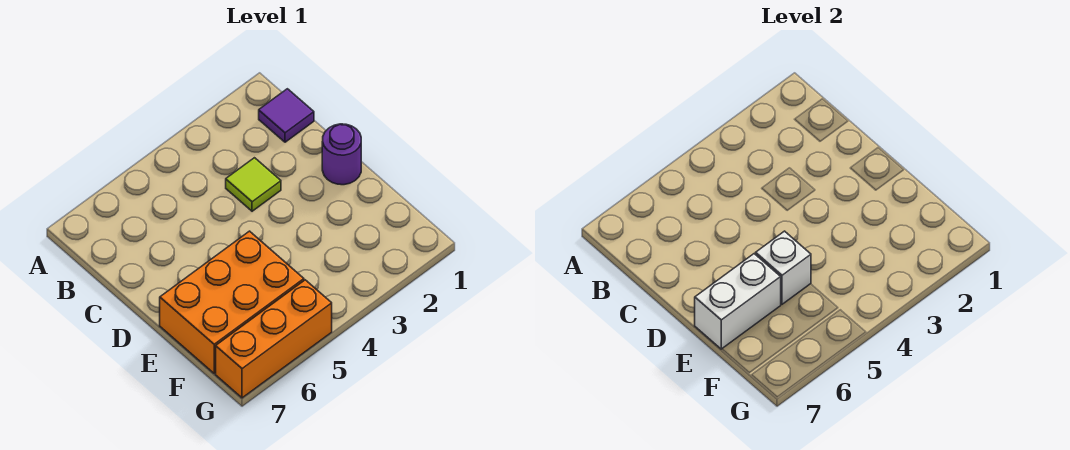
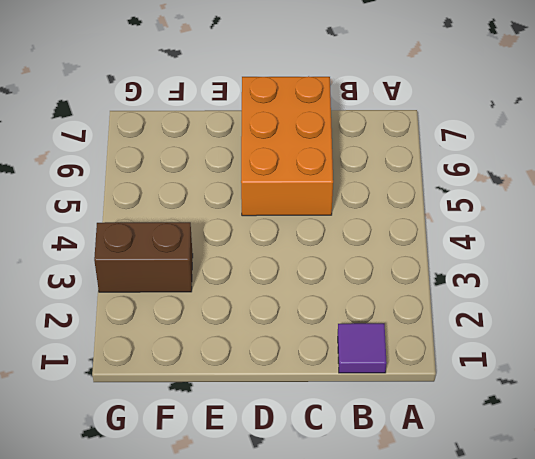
orange brick C5:D7 level 1 -> orange brick E5:F7 level 1
brown brick F3:G3 level 1 -> none
none -> lime tile C3 level 1
none -> purple round brick D1 level 1

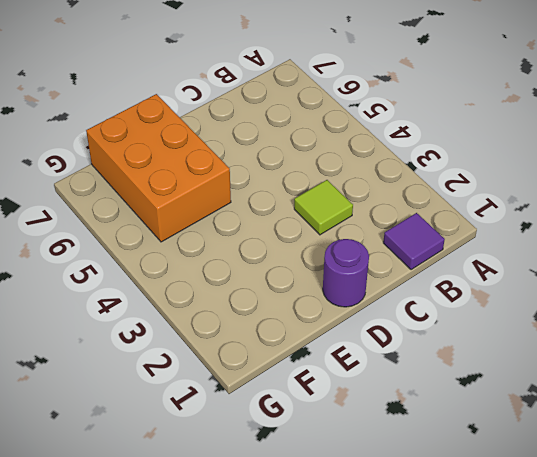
none -> orange brick G5:G7 level 1
none -> white brick E5 level 2

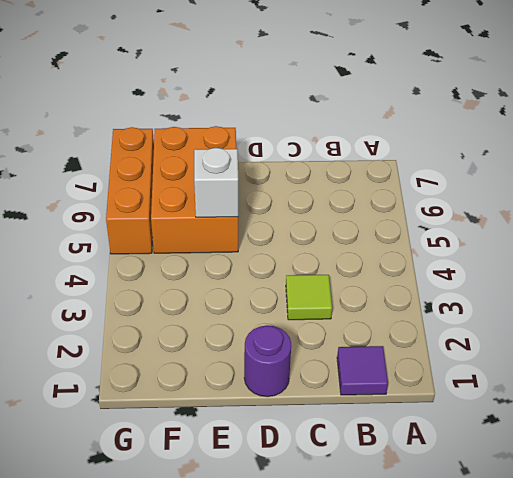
none -> white brick E6:E7 level 2

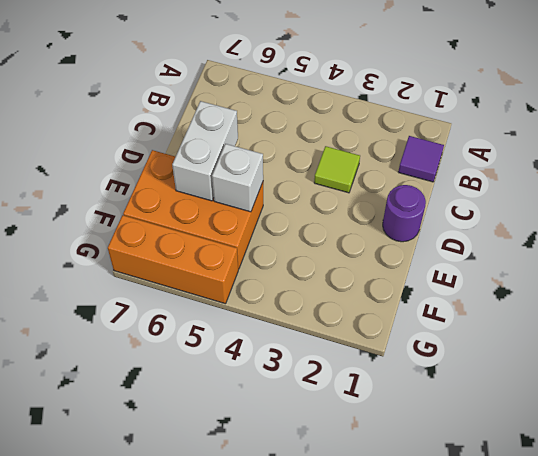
white brick D6:E6 level 2 -> white brick E6:E7 level 2

